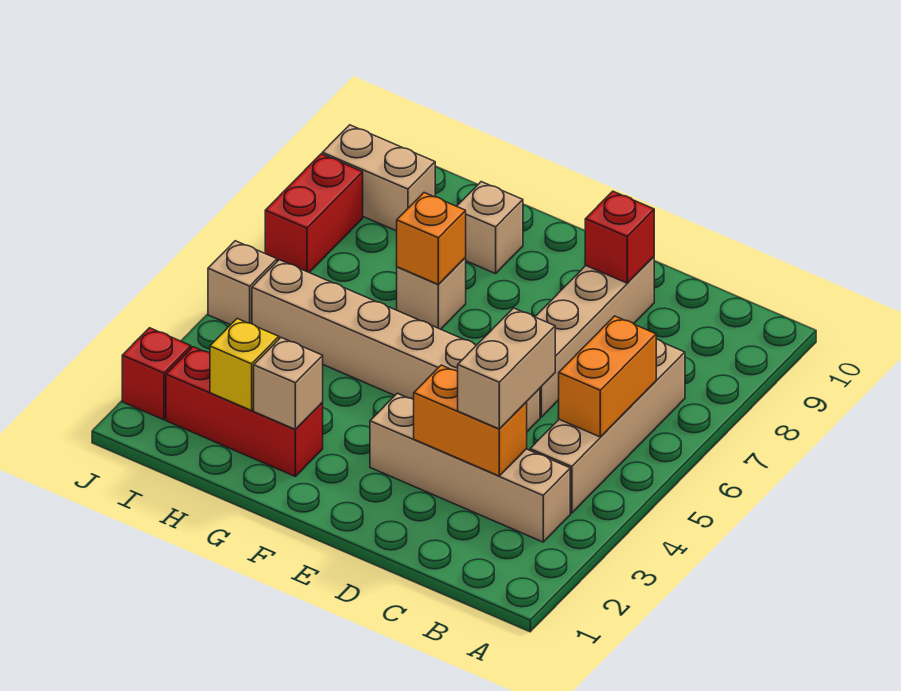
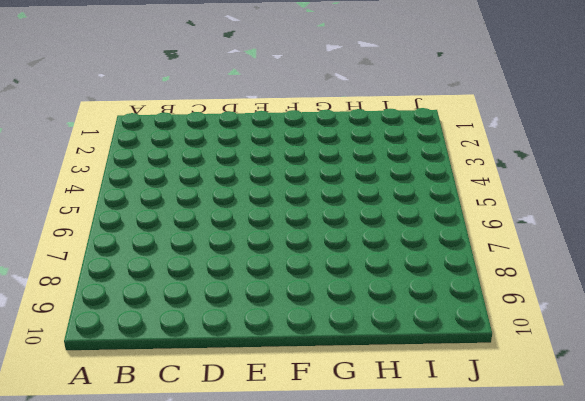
none -> tan brick B3:E3 level 1
none -> tan brick B4:B7 level 1
none -> tan brick D5:I5 level 1

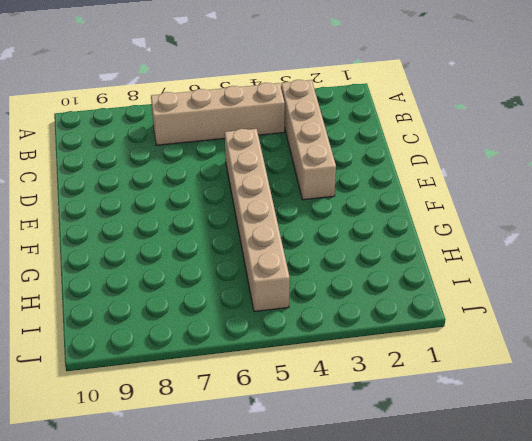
none -> tan brick D6:D9 level 1
none -> red brick G2:I2 level 1
none -> tan brick G7 level 1

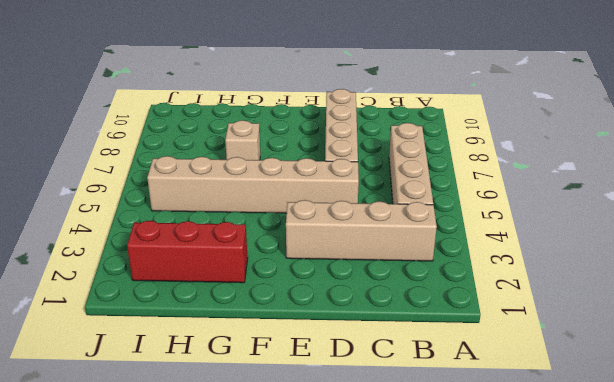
none -> tan brick G9 level 1
none -> tan brick I9:J9 level 1
none -> red brick J2 level 1

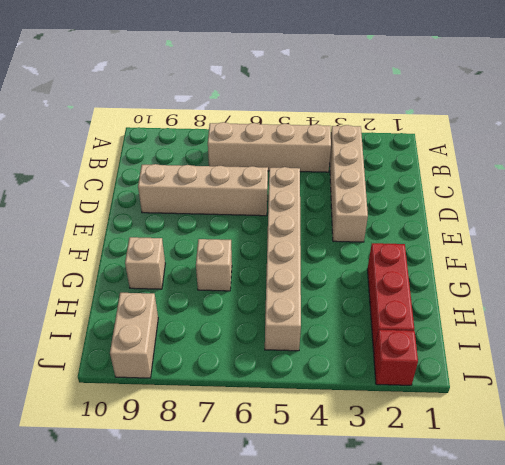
none -> tan brick J5 level 1
none -> red brick J7:J8 level 1
none -> orange brick B5:B6 level 2

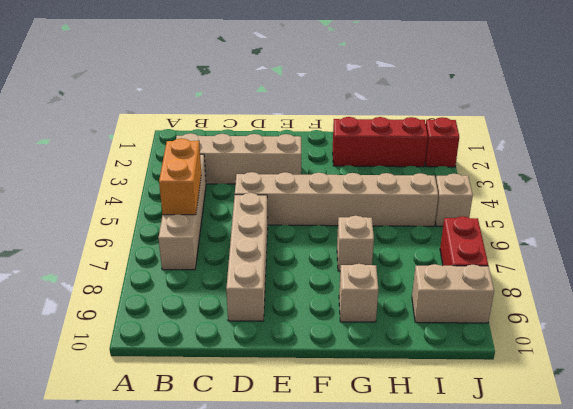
none -> orange brick C3:D3 level 2
none -> red brick D9 level 2
none -> tan brick G2 level 2

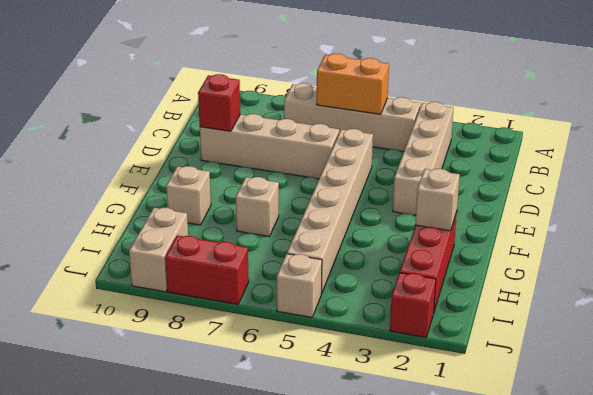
none -> orange brick C3:D3 level 2
none -> orange brick G7 level 2
none -> yellow brick H2 level 2

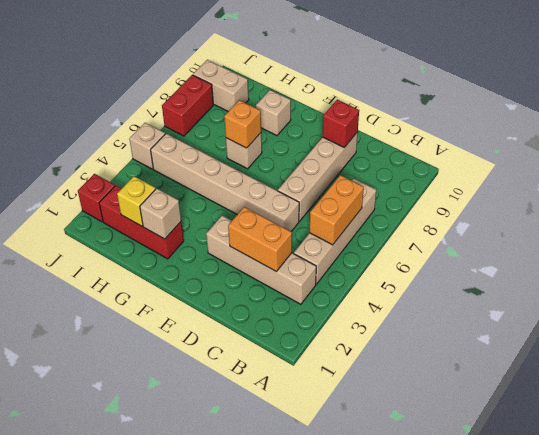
none -> tan brick C3:C4 level 3

